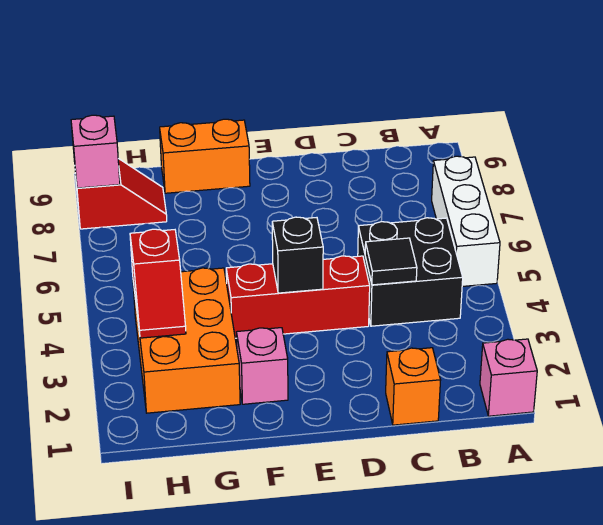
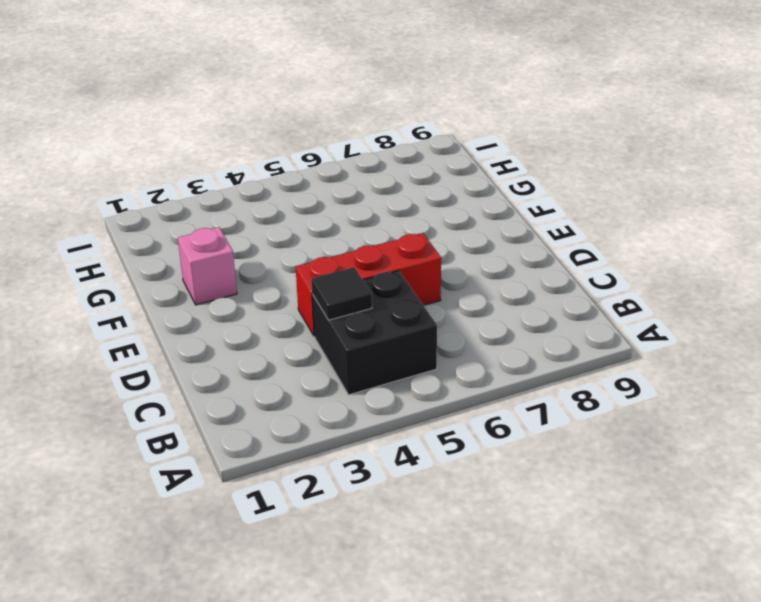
red brick D4:D6 level 1 -> red brick D4:F4 level 1
none -> pink brick A1 level 1
none -> white brick A5:A7 level 1
none -> orange brick C1 level 1

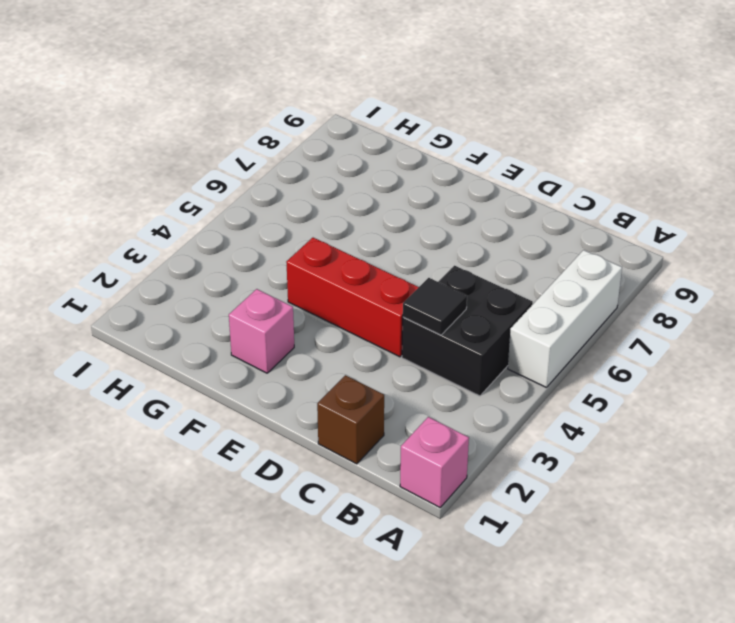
brown brick C1 level 1 -> orange brick C1 level 1
none -> orange brick F9:G9 level 1
none -> orange brick G2:H4 level 1
none -> red slope H8:I8 level 1 top I

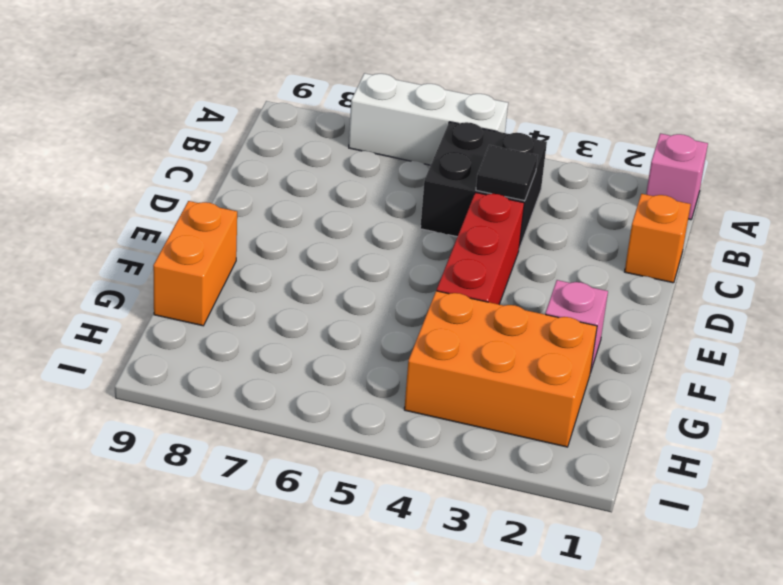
none -> red slope H8:I8 level 1 top I
none -> black brick E4 level 2
none -> red slope H3:H4 level 2 top 4

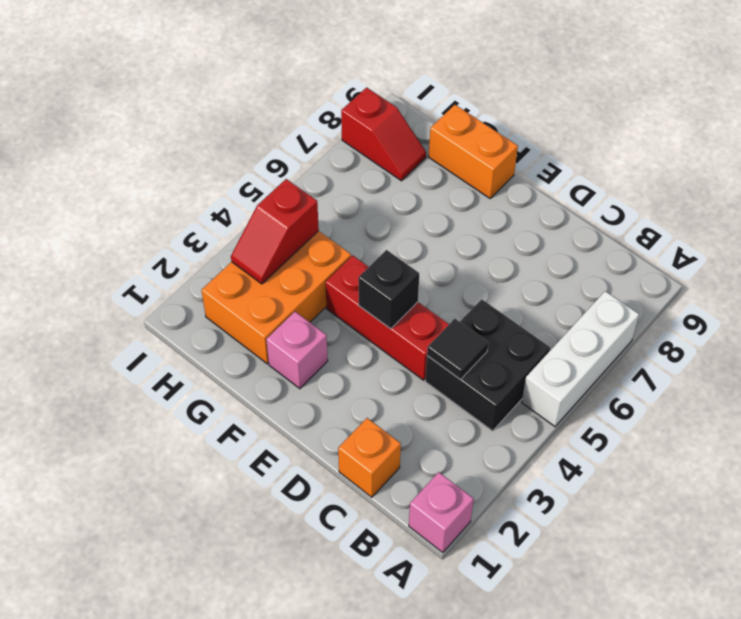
none -> pink brick I8 level 2

